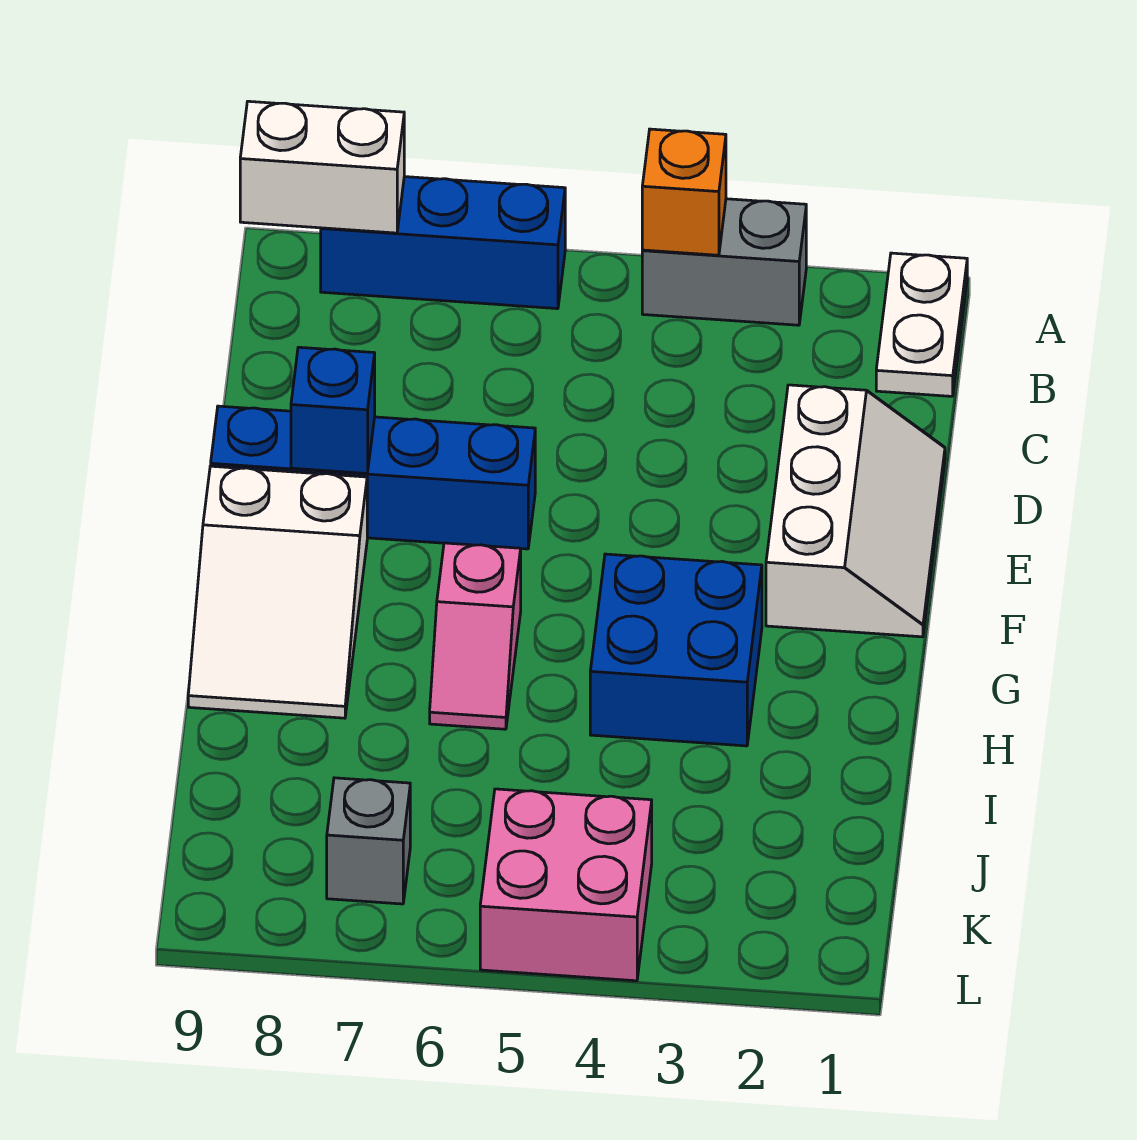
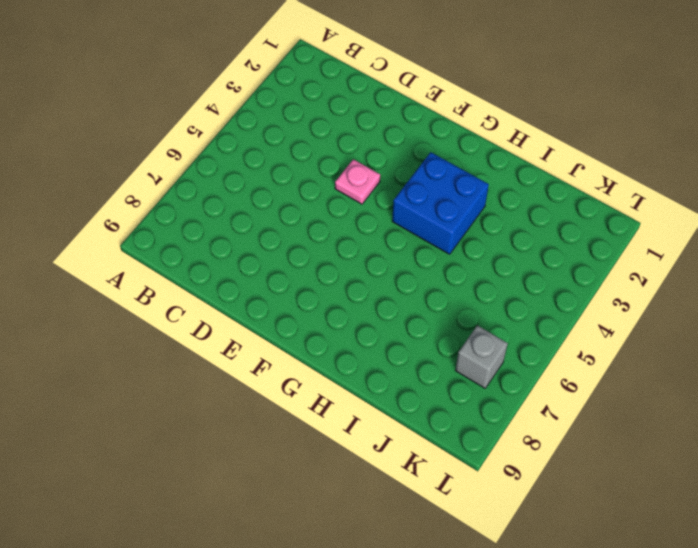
pink plate E4 level 1 -> none
none -> white plate A1:B1 level 1
none -> grey brick A3:A4 level 1
none -> blue brick A6:A8 level 1

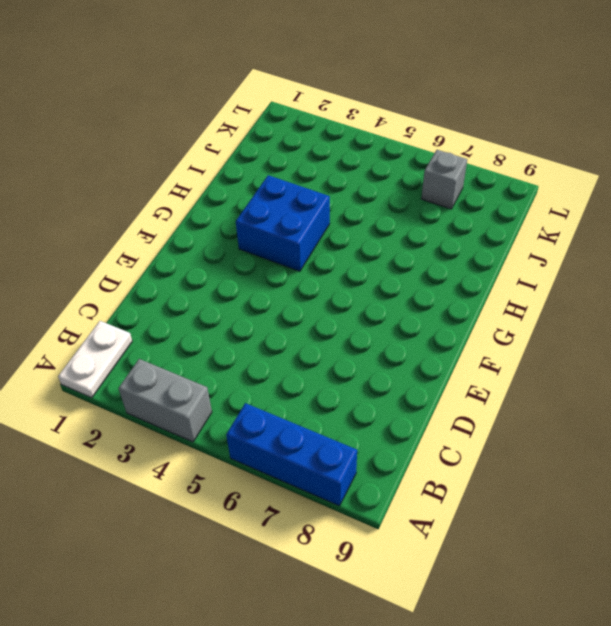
none -> white slope D1:F2 level 1 top 2
none -> blue brick E6:E9 level 1
none -> white slope F8:H9 level 1 top F

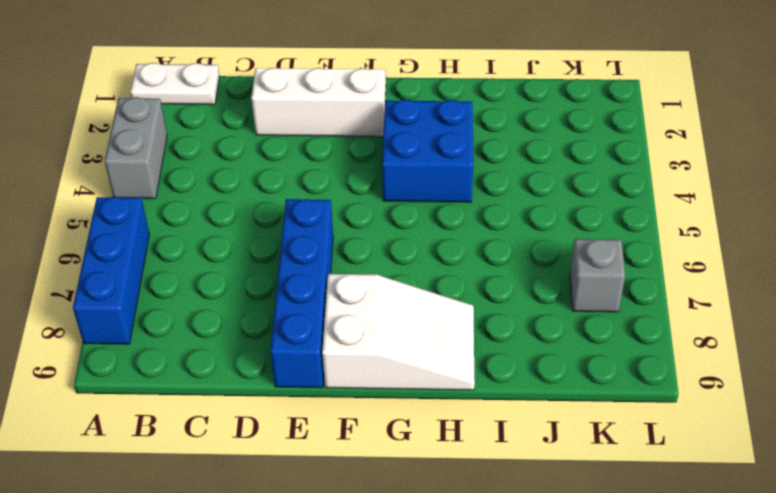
none -> pink slope G6:H6 level 1 top G
none -> pink brick K4:L5 level 1
none -> orange brick A4 level 2

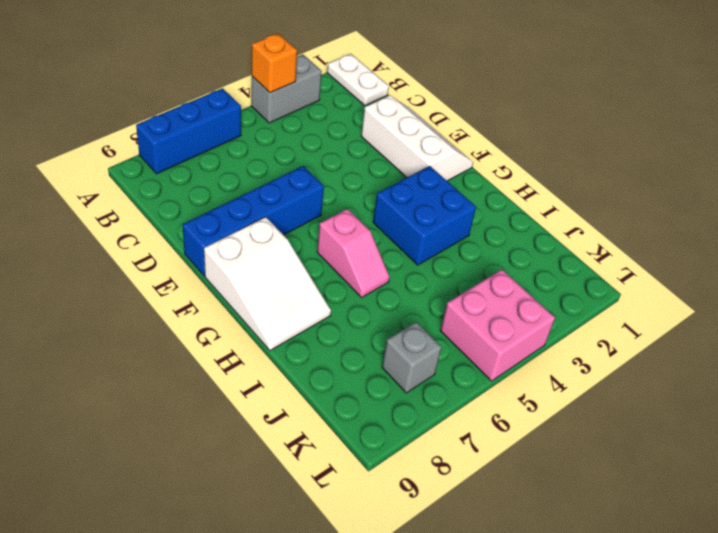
none -> white brick A8:A9 level 2
none -> blue brick E8 level 2

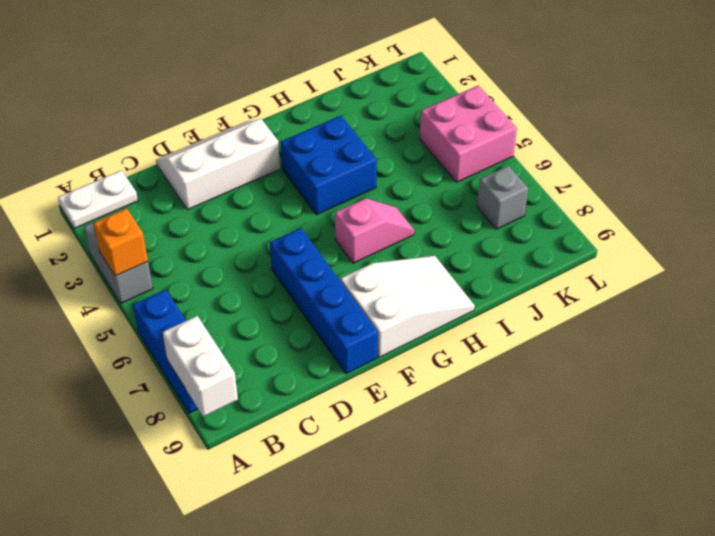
none -> blue brick E8 level 2

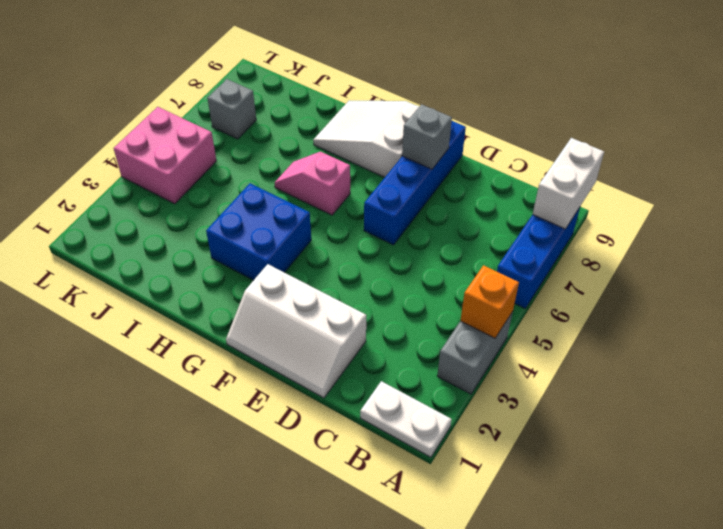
grey brick E8 level 2 -> blue brick E8 level 2

